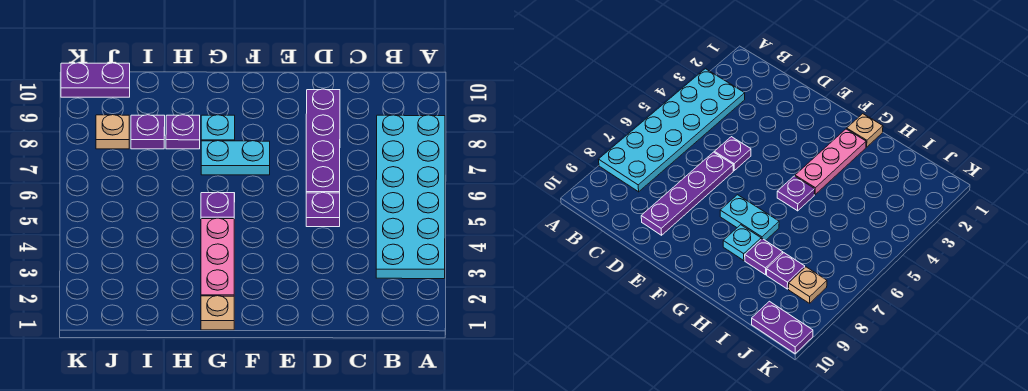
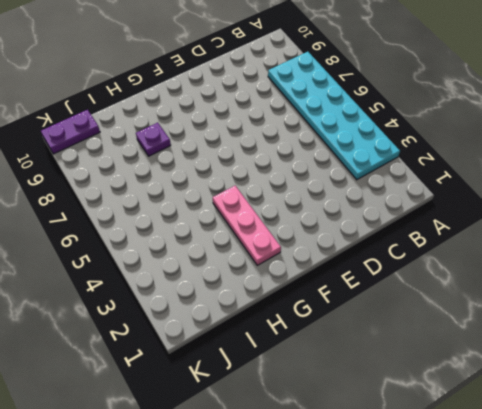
none -> purple plate D5 level 1
none -> purple plate D6:D9 level 1
none -> cyan plate F7:G7 level 1

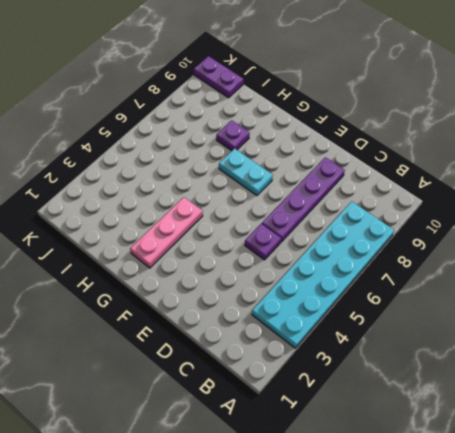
none -> tan plate G1 level 1
none -> purple plate G5 level 1
none -> cyan plate G8 level 1

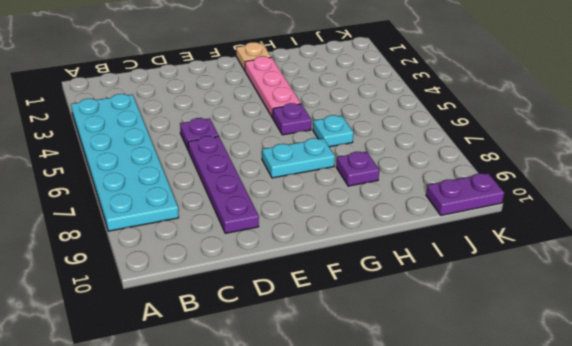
cyan plate H6 level 1 -> cyan plate G8 level 1
none -> purple plate I8 level 1
none -> tan plate J8 level 1

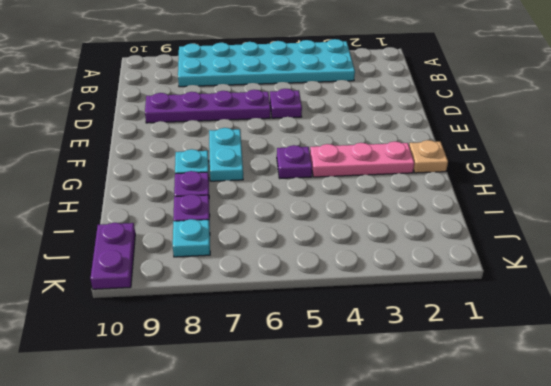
cyan plate J8 level 1 -> tan plate J8 level 1

